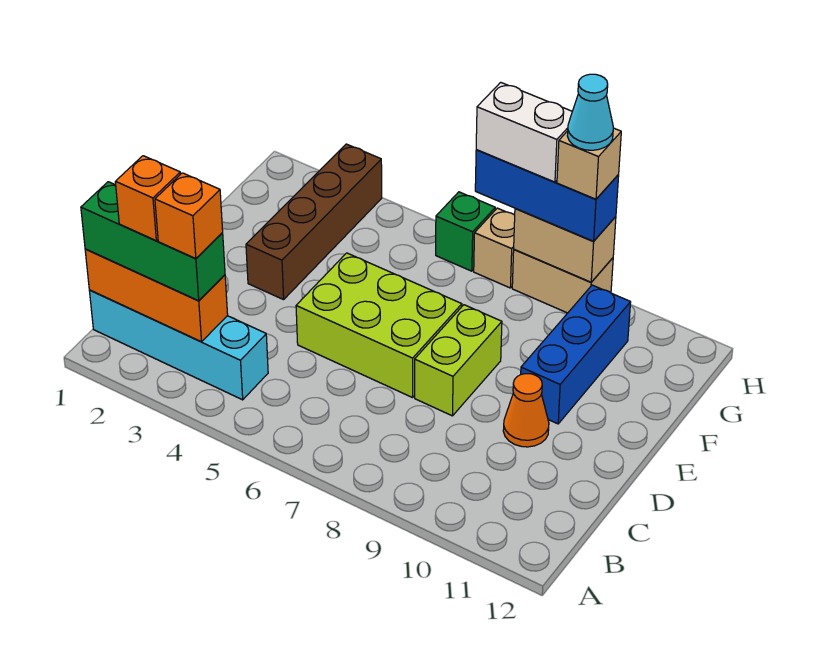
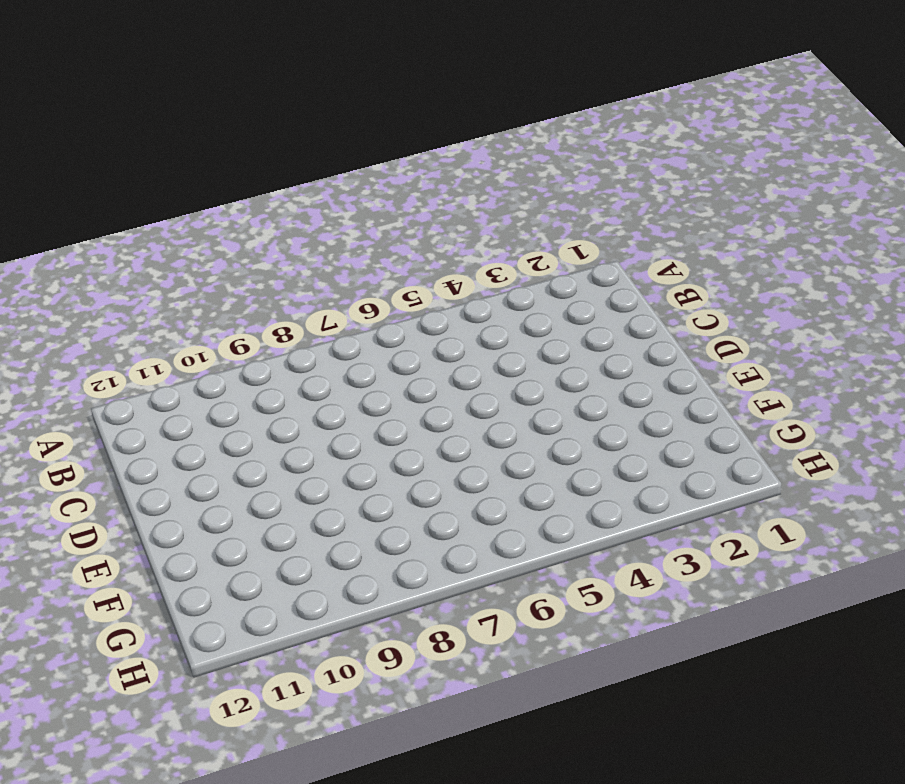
none -> cyan brick B1:B4 level 1
none -> lime brick D5:E7 level 1
none -> lime brick D8:E8 level 1

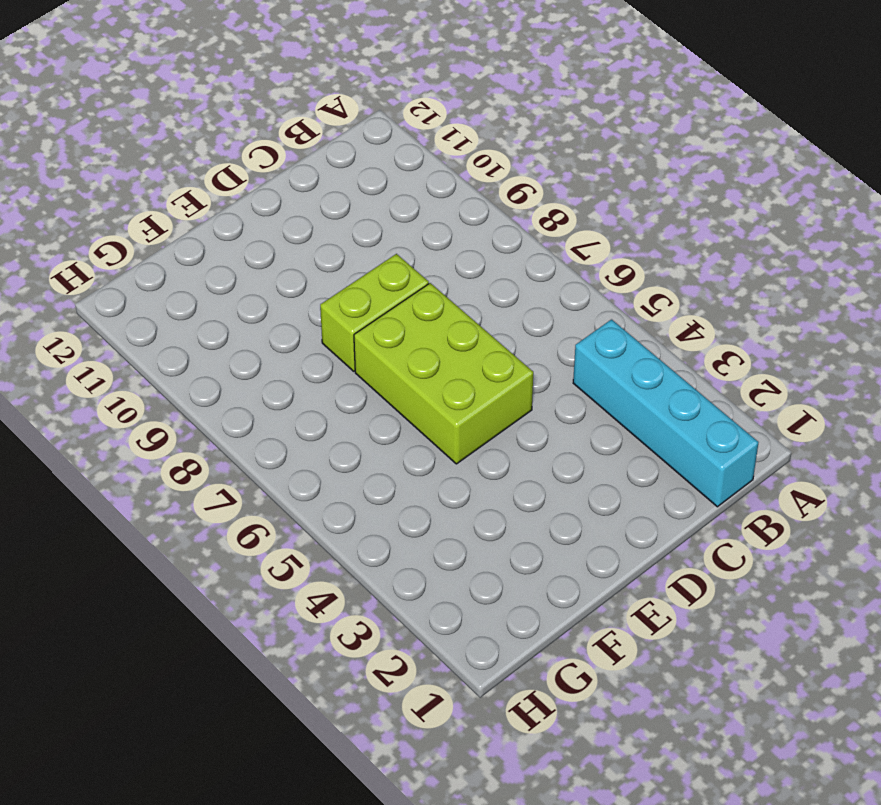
none -> orange cone D10 level 1
none -> brown brick E3:H3 level 1
none -> blue brick E10:G10 level 1

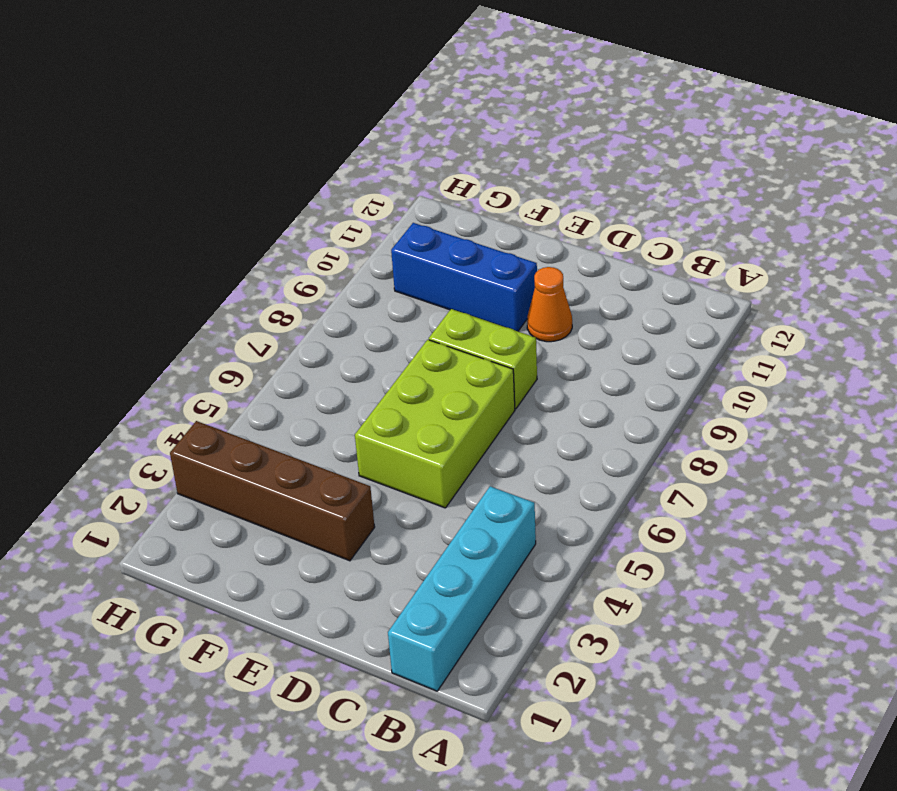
none -> green brick H6 level 1
none -> tan brick H7 level 1
none -> tan brick H8:H9 level 1

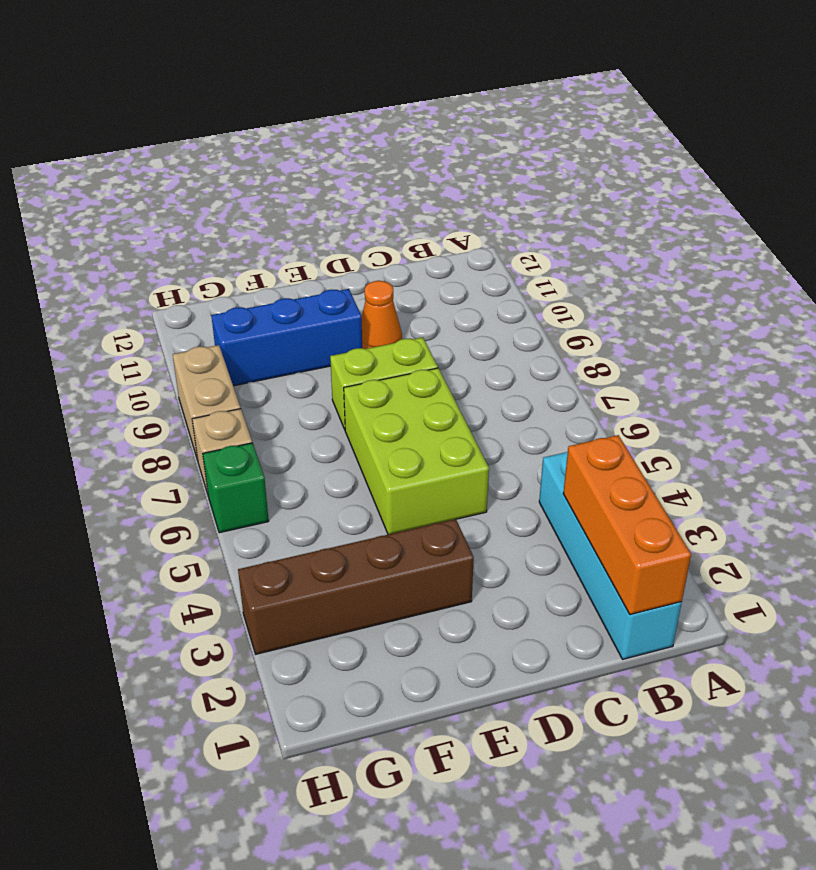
none -> tan brick H8:H9 level 2
none -> green brick B1:B3 level 3
none -> blue brick H7:H9 level 3

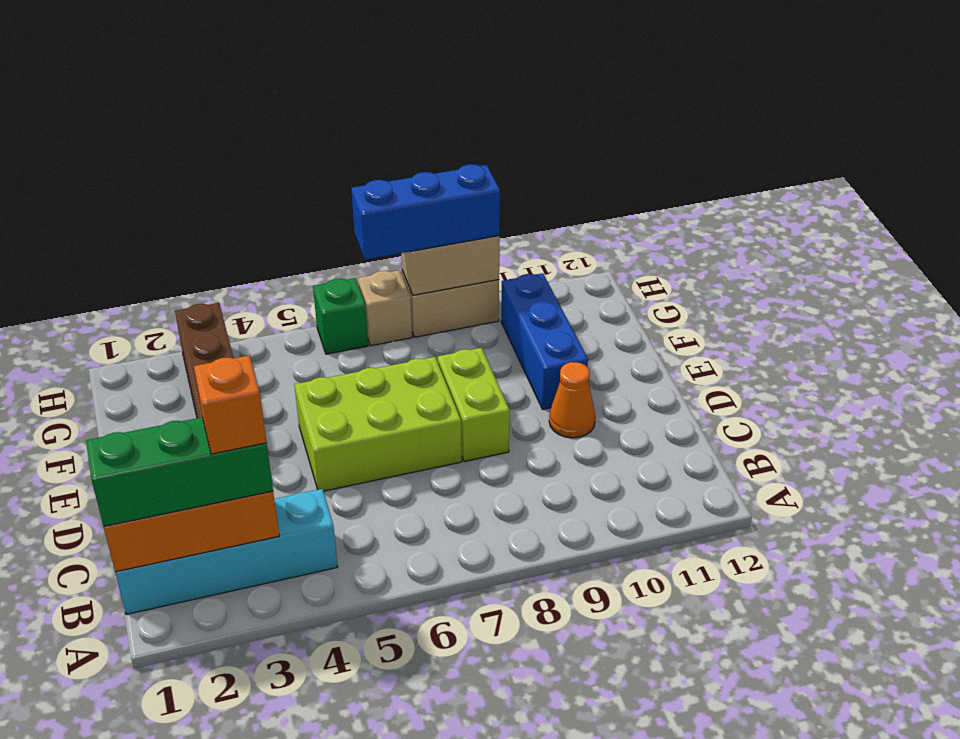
none -> orange brick B2 level 4
none -> white brick H7:H8 level 4
none -> tan brick H9 level 4

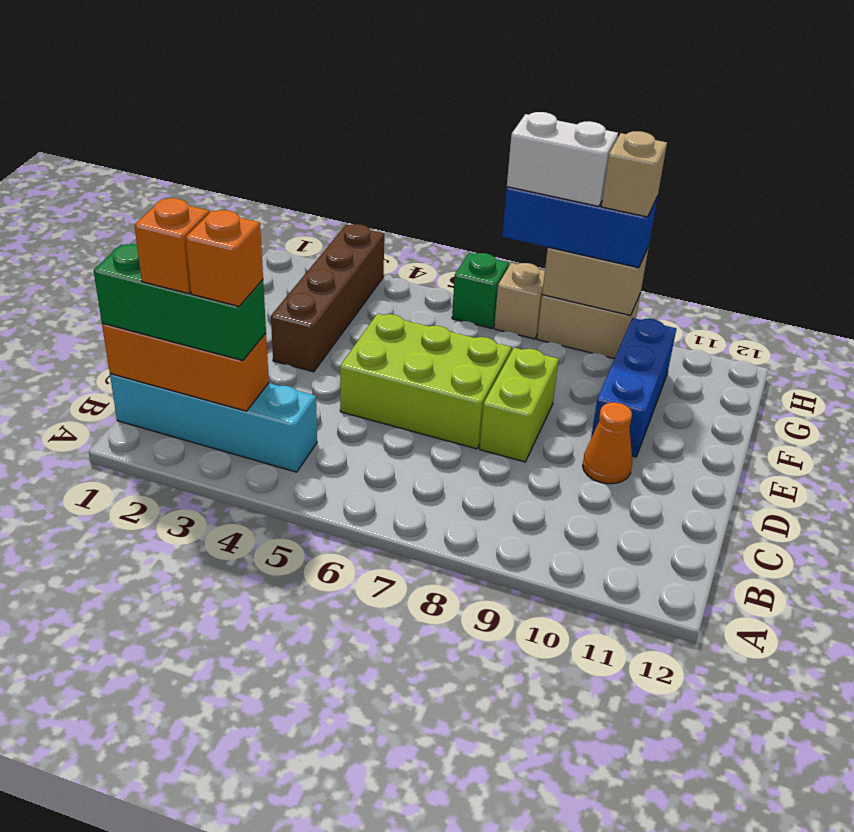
none -> cyan cone H9 level 5

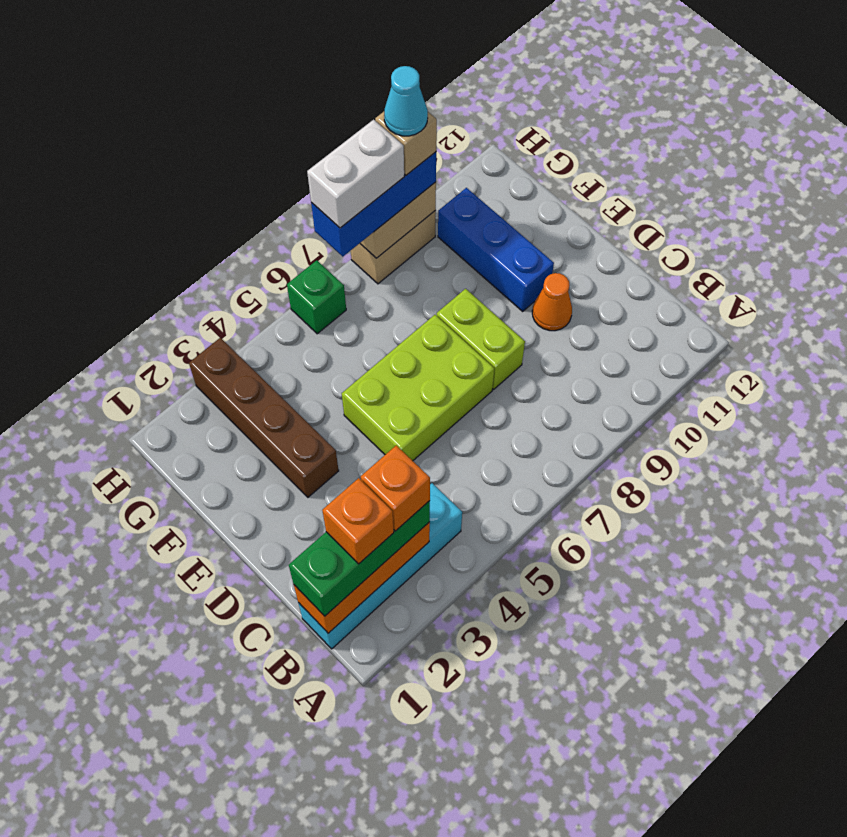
none -> tan brick H7 level 1

